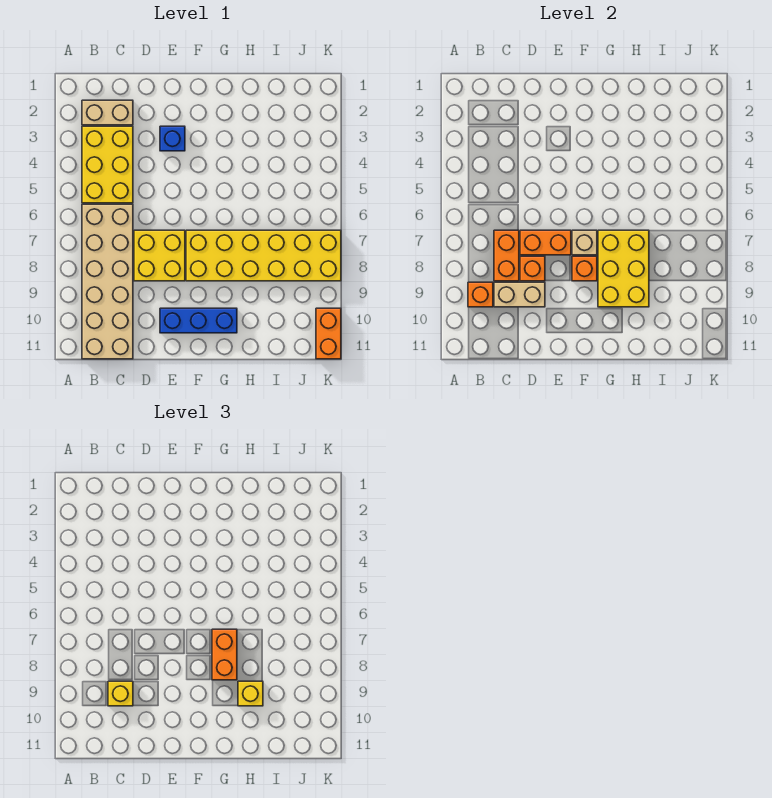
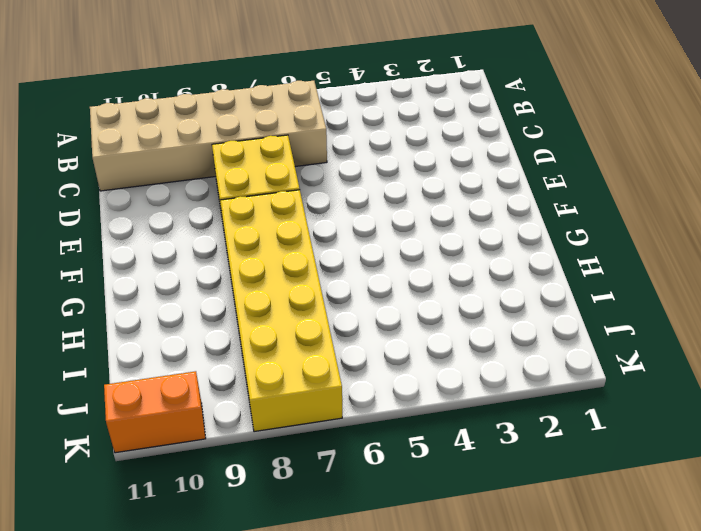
none -> tan brick B2:C2 level 1
none -> yellow brick B3:C5 level 1
none -> blue brick E3 level 1

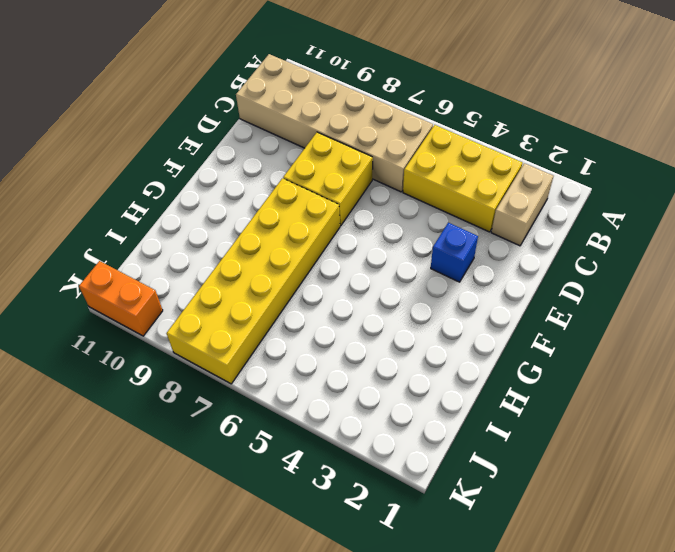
none -> blue brick E10:G10 level 1
none -> orange brick B9 level 2
none -> orange brick C7:C8 level 2

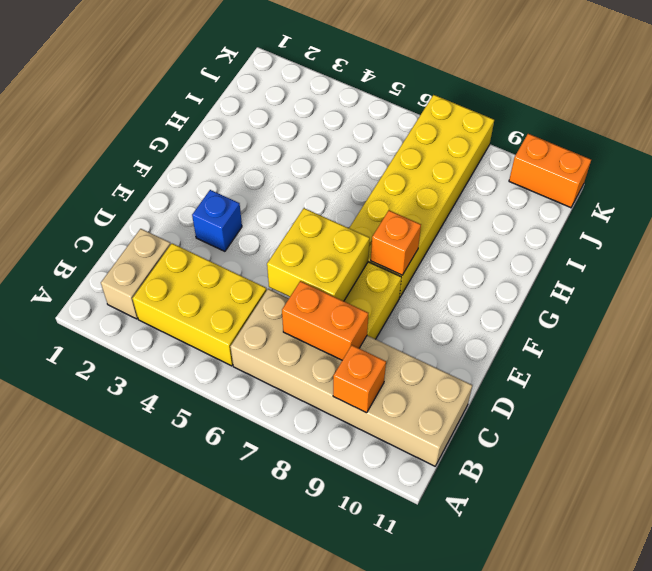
yellow brick D6:E7 level 2 -> orange brick D7:E7 level 2
none -> blue brick E10:G10 level 1
none -> tan brick C9:D9 level 2
none -> orange brick D8 level 2

